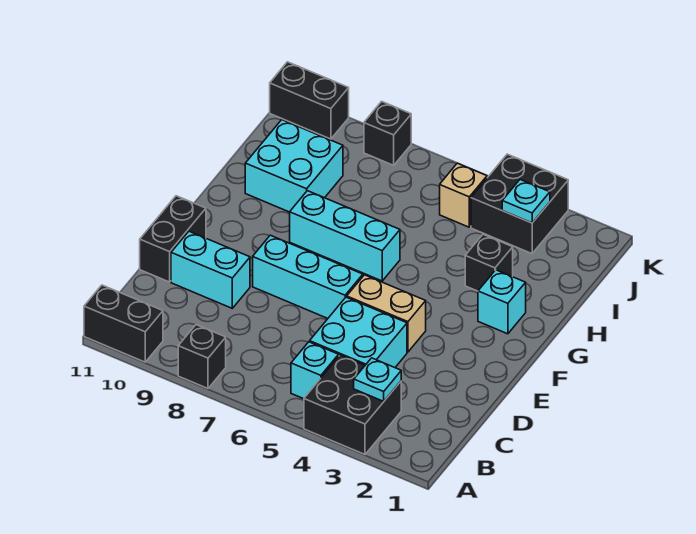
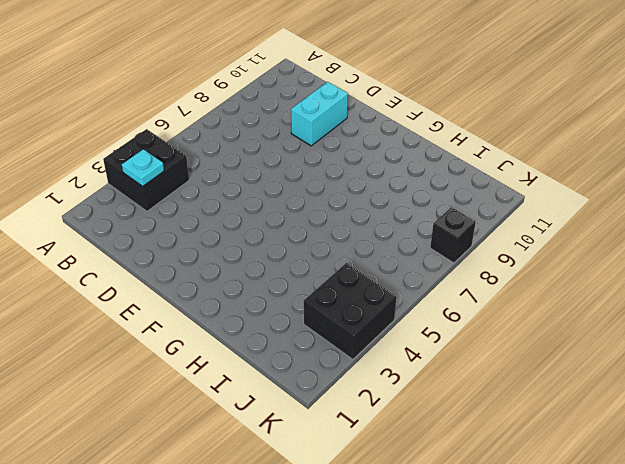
none -> black brick A8 level 1
none -> black brick A10:A11 level 1
none -> cyan brick B5 level 1

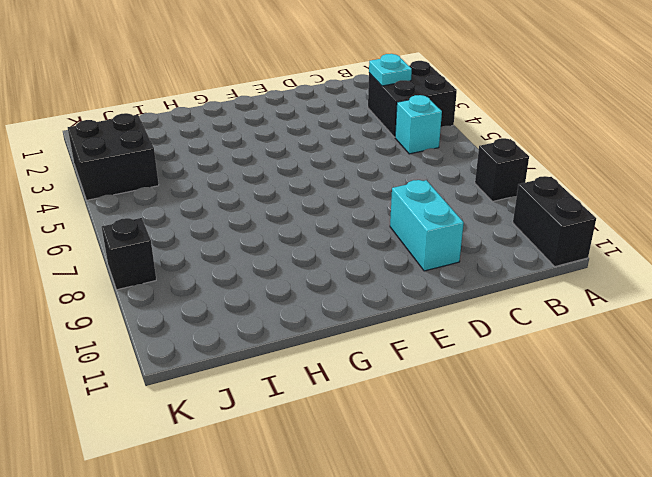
none -> cyan brick C4:D5 level 1
none -> black brick D11:E11 level 1
none -> tan brick E4:E5 level 1

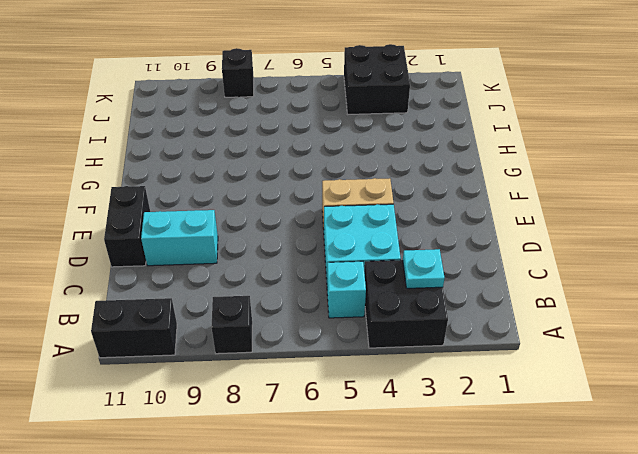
none -> cyan brick E6:E8 level 1
none -> cyan brick G2 level 1
none -> cyan brick G6:G8 level 1

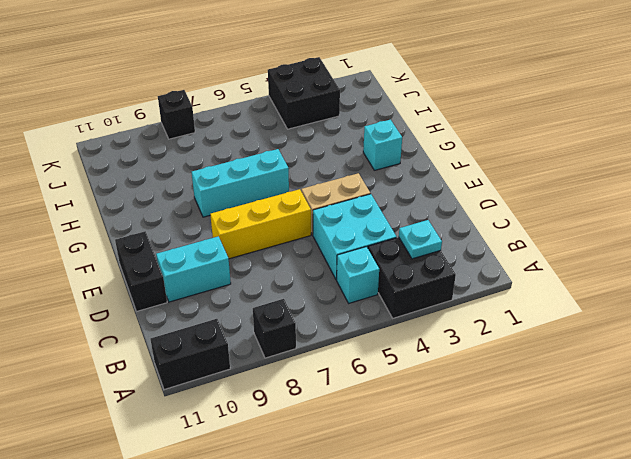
yellow brick E6:E8 level 1 -> cyan brick E6:E8 level 1
none -> black brick H3 level 1
none -> cyan brick H9:I10 level 1
none -> tan brick J5 level 1

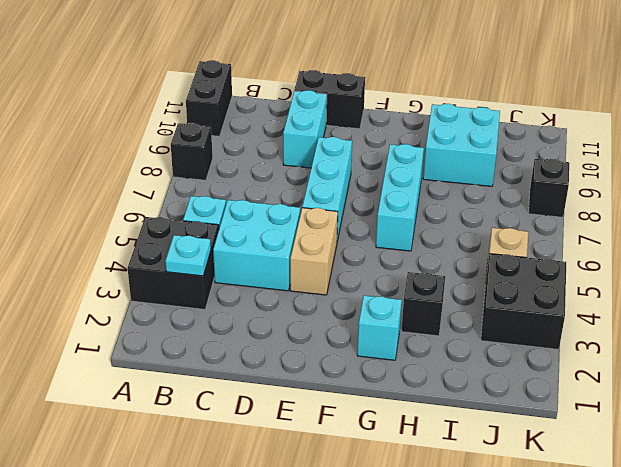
none -> black brick K10:K11 level 1
none -> cyan plate J3 level 2

